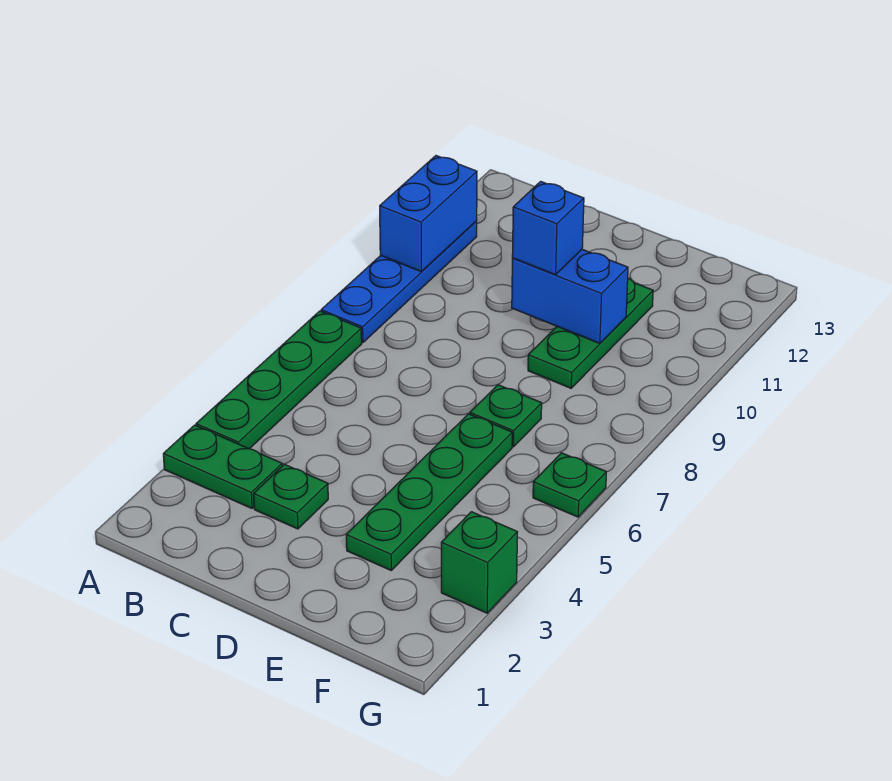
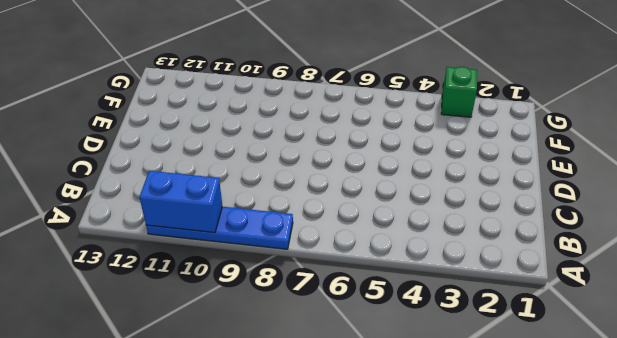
none -> green plate A3:B3 level 1
none -> green plate A4:A7 level 1
none -> green plate C3 level 1

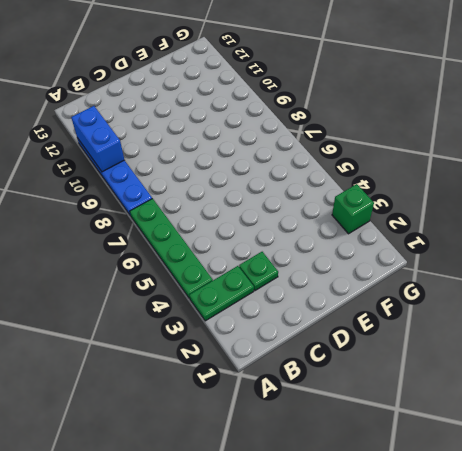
none -> green plate E3:E6 level 1
none -> green plate E7 level 1
none -> green plate E9:E11 level 1

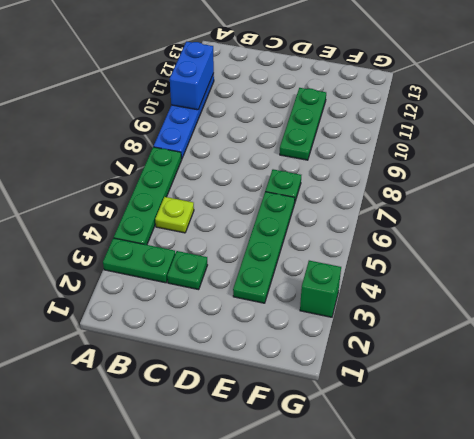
lime plate B5 level 1 -> none
none -> green plate G6 level 1
none -> blue brick D10:E10 level 2
none -> blue brick D10 level 3

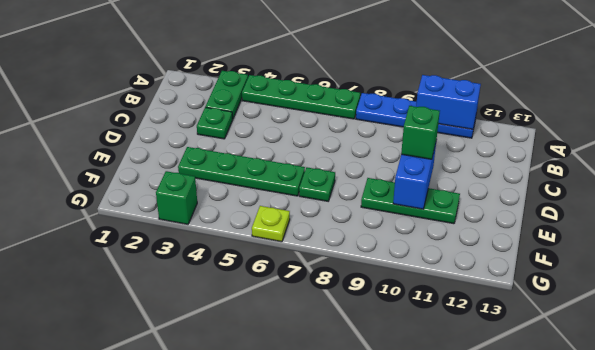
green brick D10 level 3 -> blue brick D10 level 3
lime plate G6 level 1 -> green plate G6 level 1

